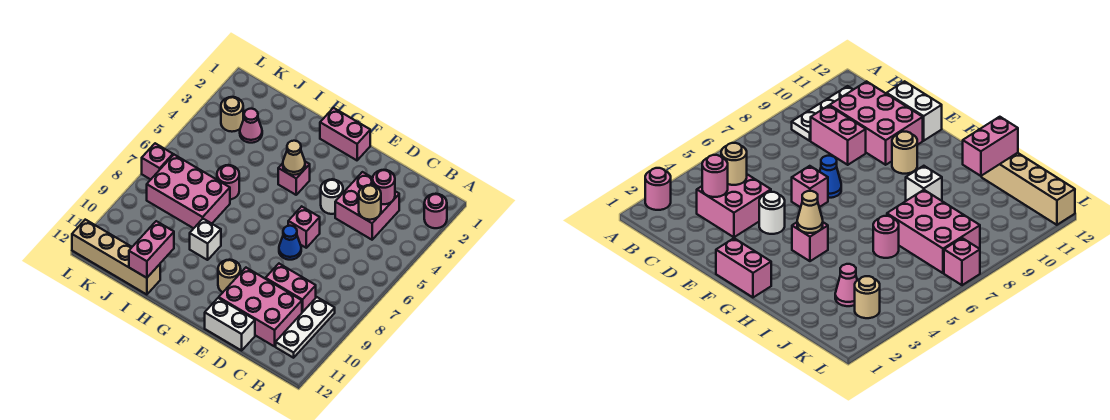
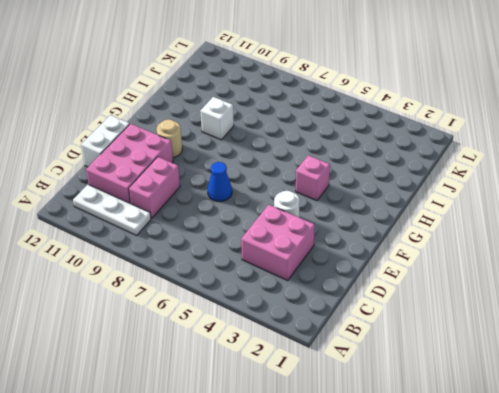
none -> pink round brick A2 level 1
none -> pink brick E6 level 1
none -> pink brick F1:G1 level 1

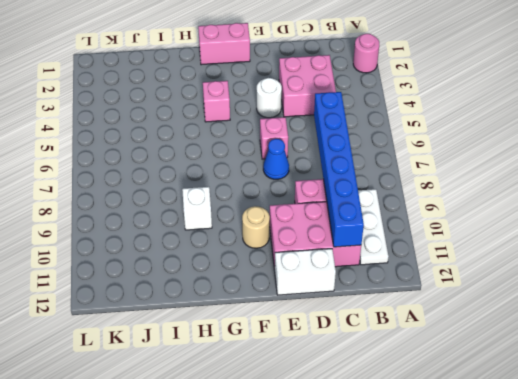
blue brick C6:C11 level 2 -> none
none -> pink round brick I6 level 1
none -> pink brick I7:K8 level 1
none -> tan brick I12:L12 level 1

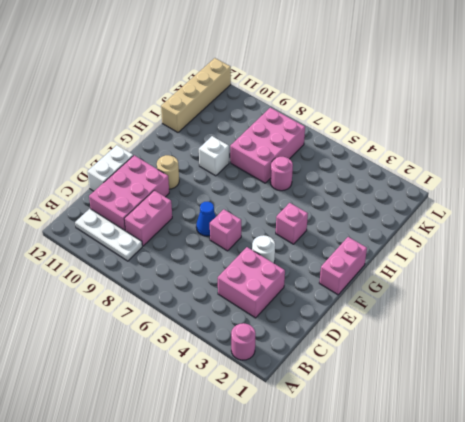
none -> pink cone J3 level 1
none -> tan round brick K3 level 1
none -> pink brick L7 level 1

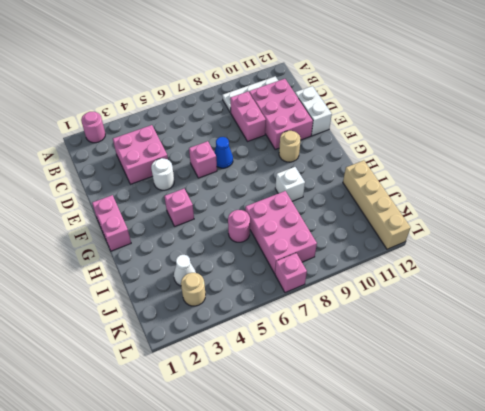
white cone J3 level 1 -> pink cone J3 level 1
none -> pink round brick C3 level 2
none -> tan round brick C4 level 2
none -> tan cone G4 level 2

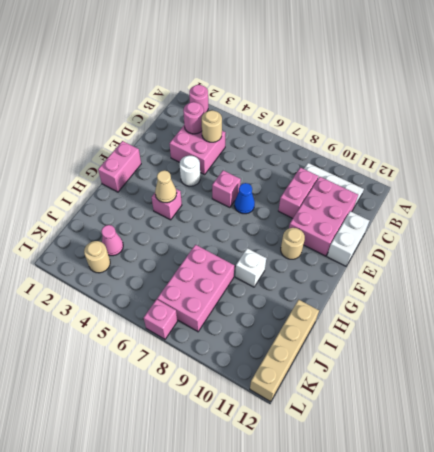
none -> pink round brick I6 level 1
none -> pink brick I11:I12 level 2

